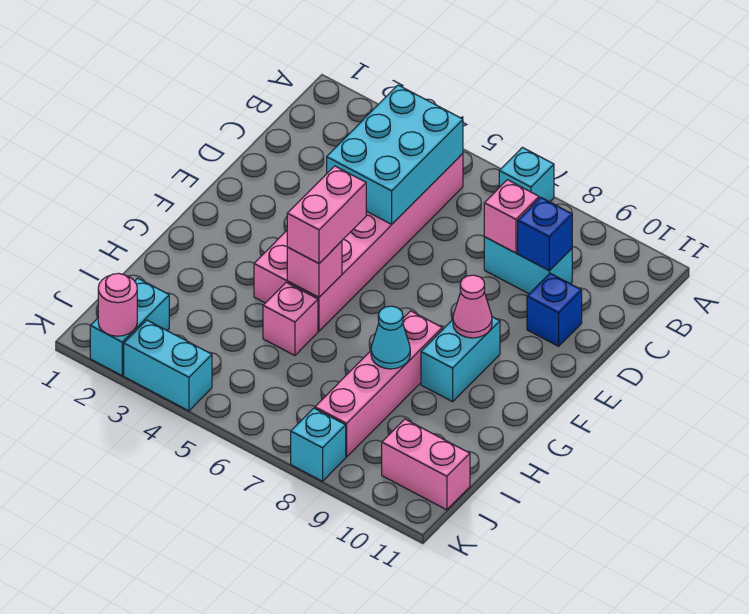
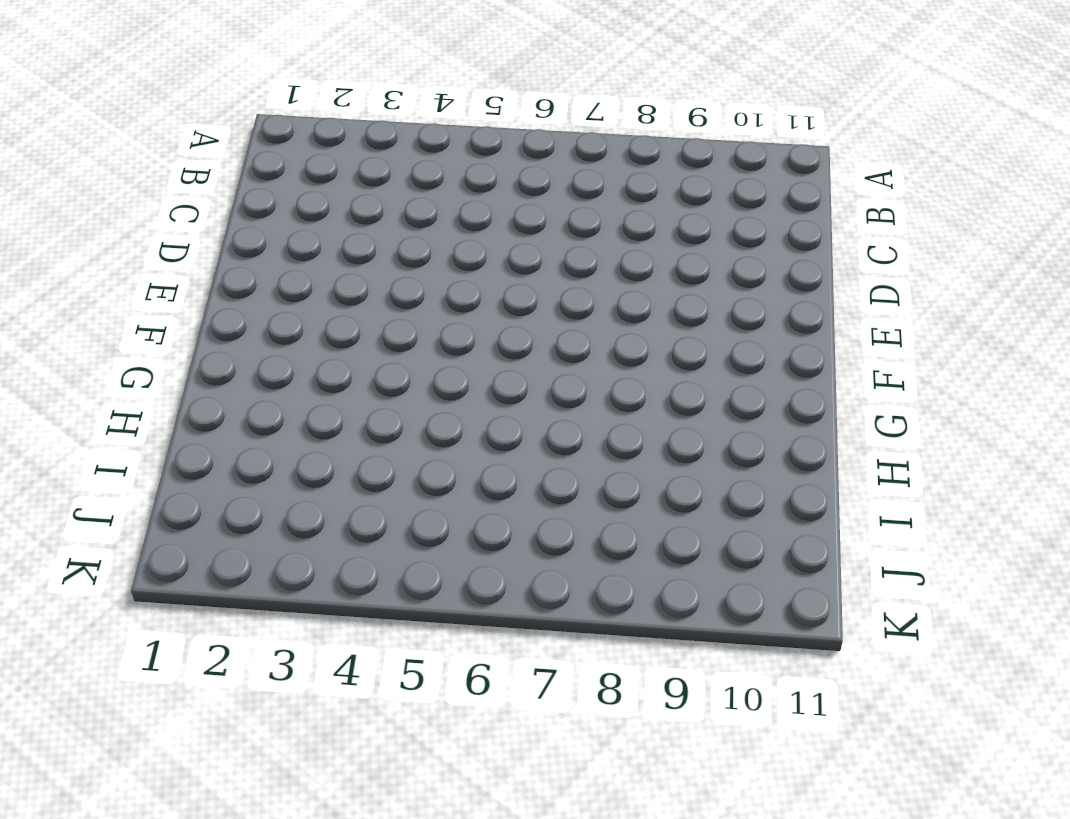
none -> cyan brick A7 level 1
none -> pink brick B4:G5 level 1
none -> cyan brick C8:C9 level 1

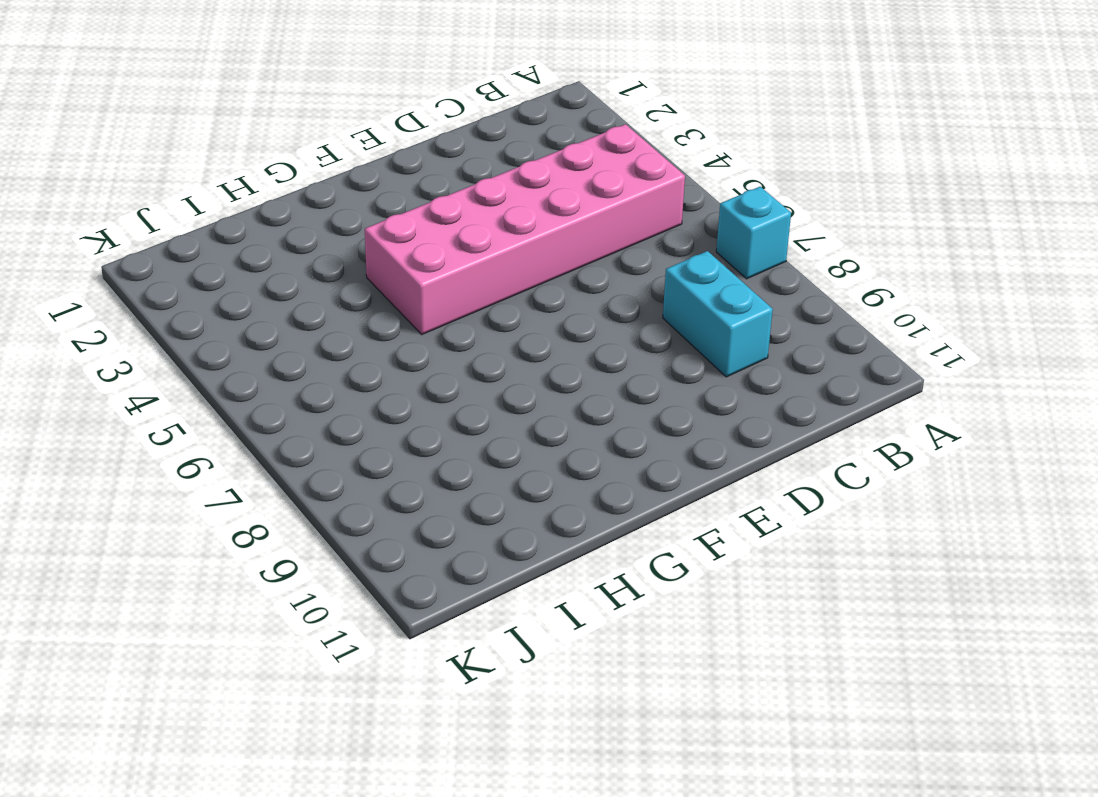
none -> blue brick D10 level 1
none -> cyan brick F9:G9 level 1
none -> pink brick G8:J8 level 1

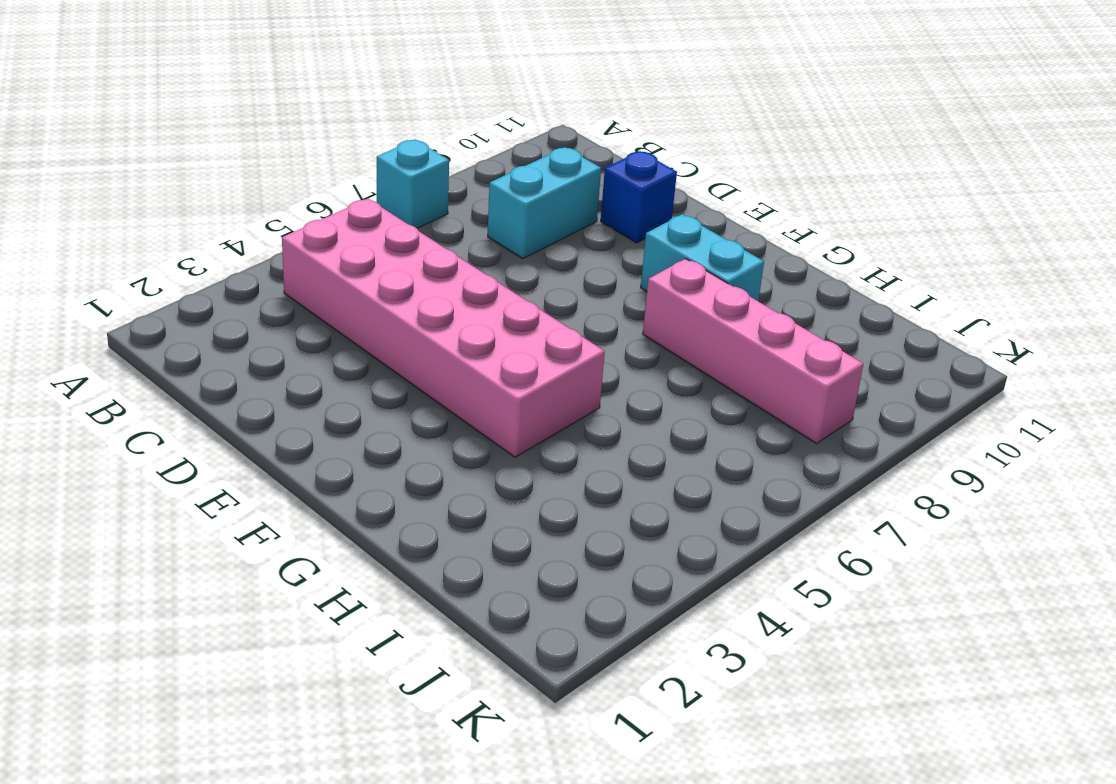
none -> pink brick H5 level 1
none -> cyan brick J2:K2 level 1
none -> pink brick J10:J11 level 1

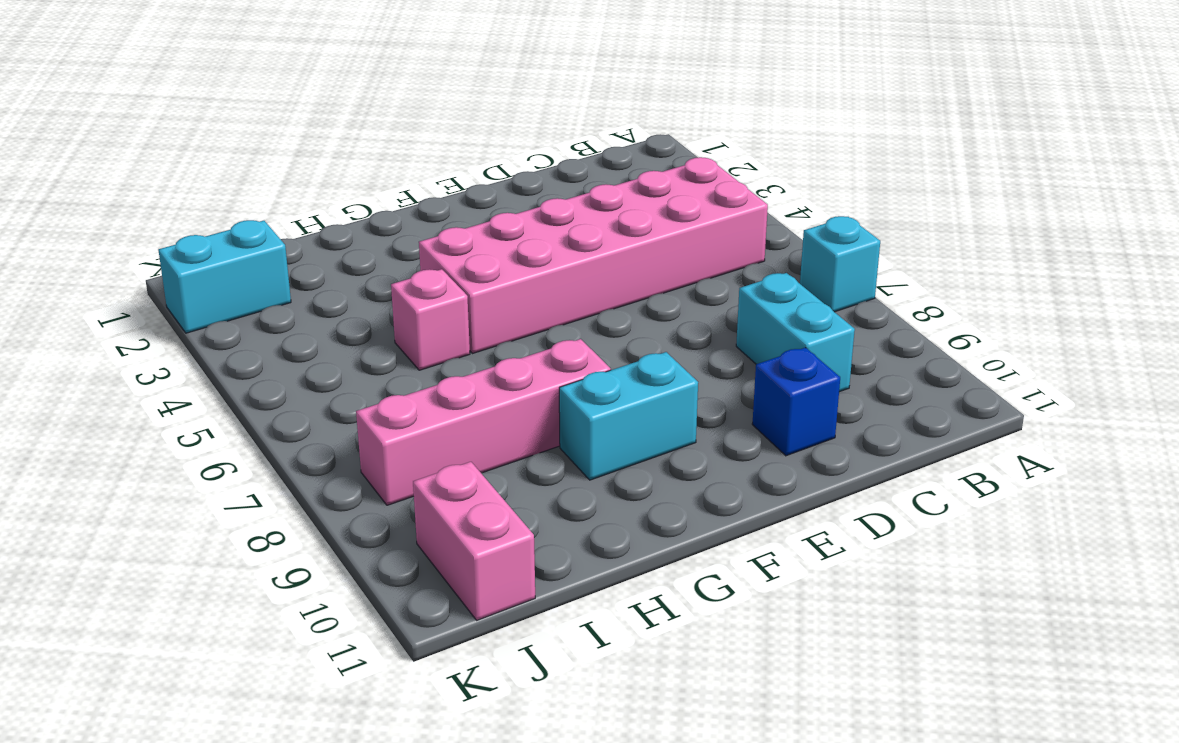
none -> cyan brick K3:K4 level 1
none -> cyan brick K8 level 1
none -> cyan brick B4:D5 level 2

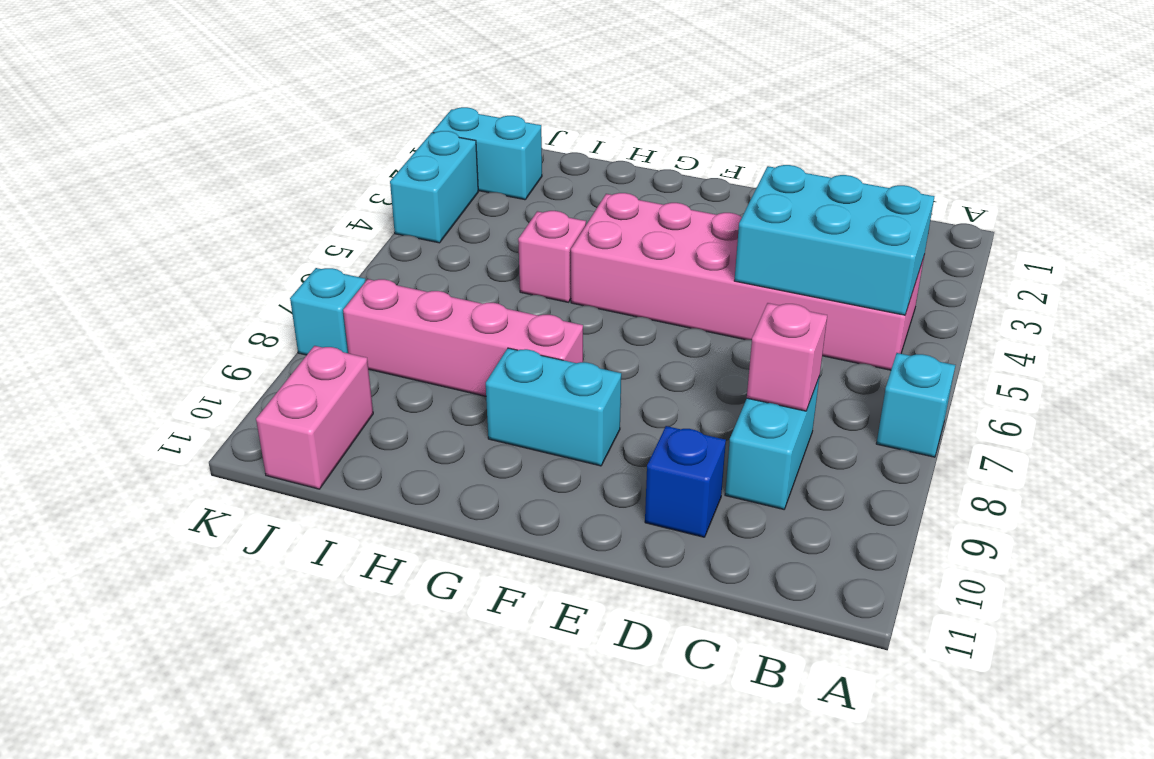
none -> blue brick C9 level 2
none -> pink cone F9 level 2
none -> pink brick G5 level 2

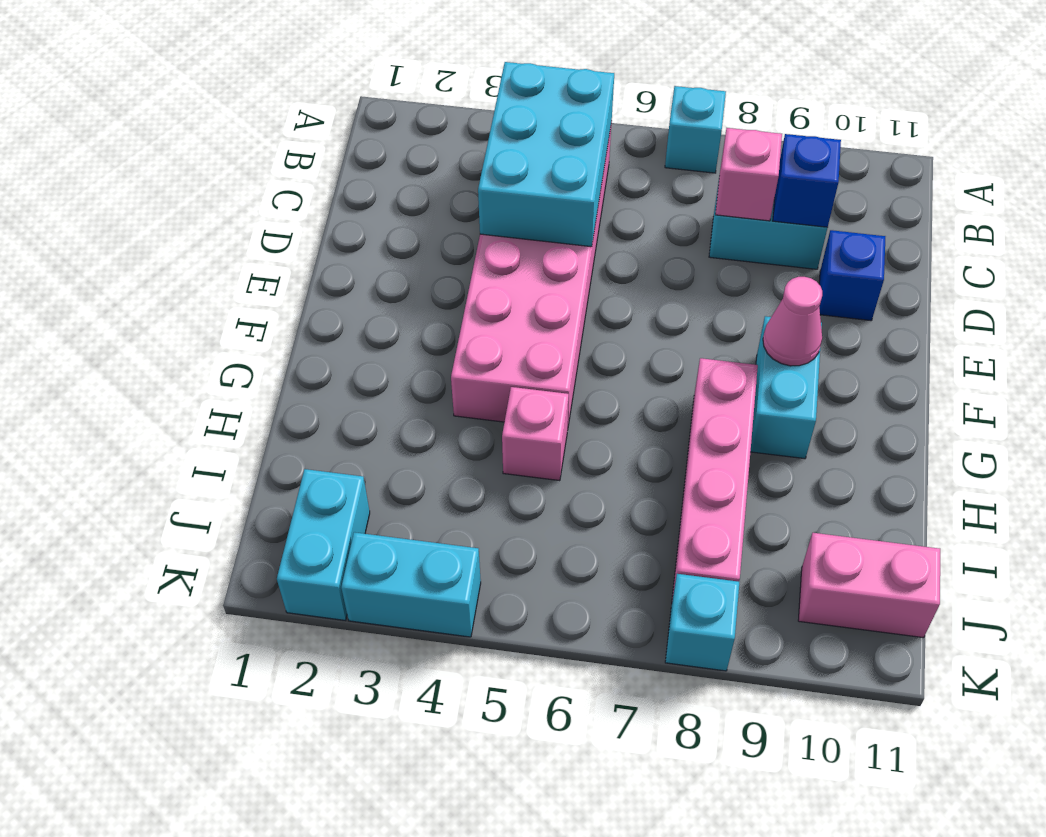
none -> pink brick G5 level 2
none -> cyan cone H8 level 2
none -> pink round brick K2 level 2

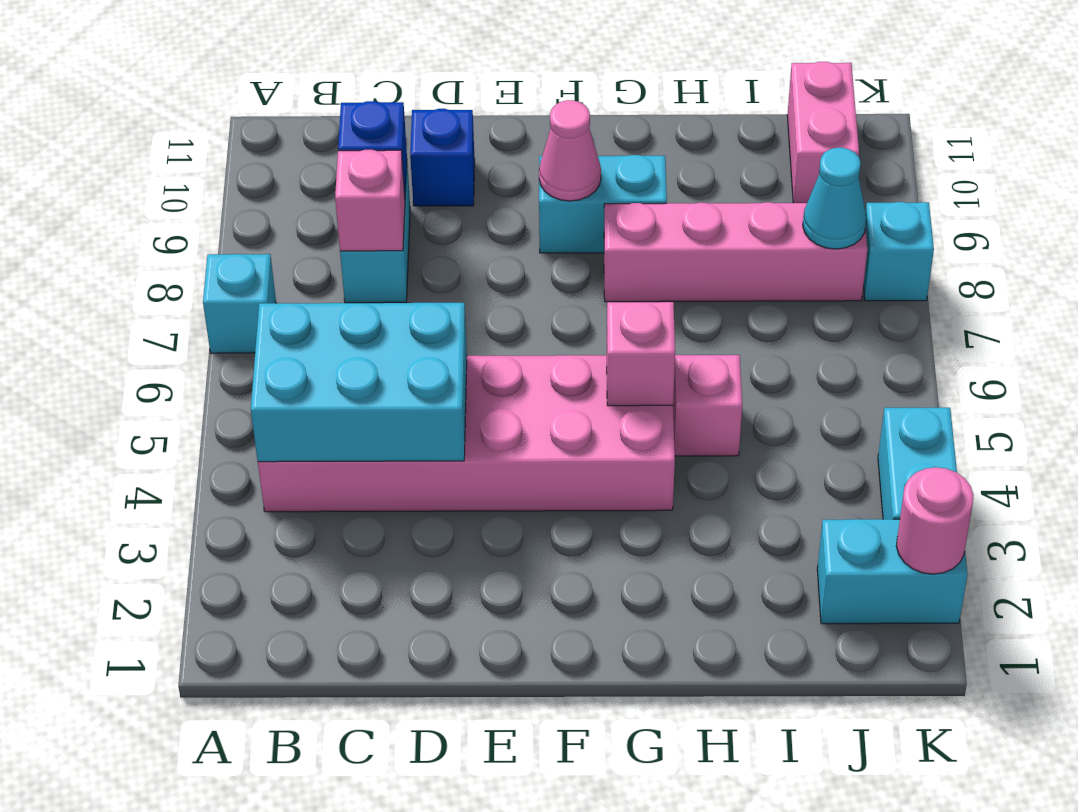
cyan cone J8 level 2 -> cyan cone H8 level 2
none -> pink brick F5:G5 level 3

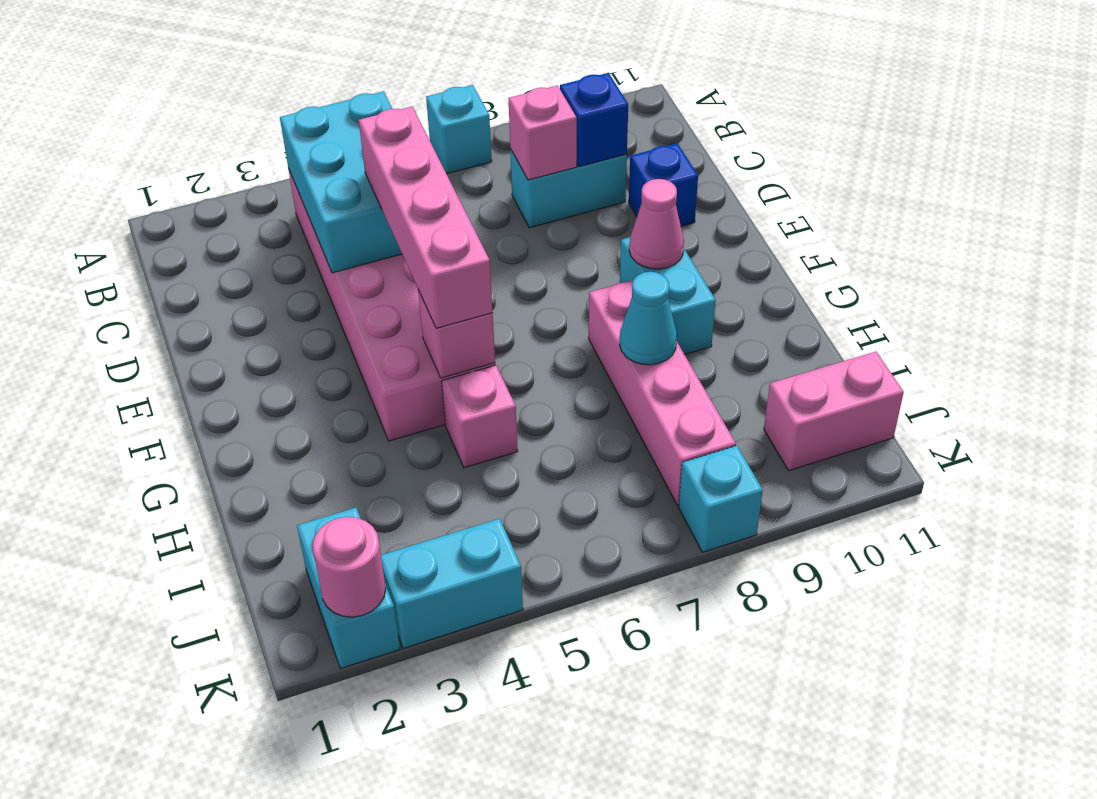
pink brick D5:G5 level 3 -> pink brick F5:G5 level 3

